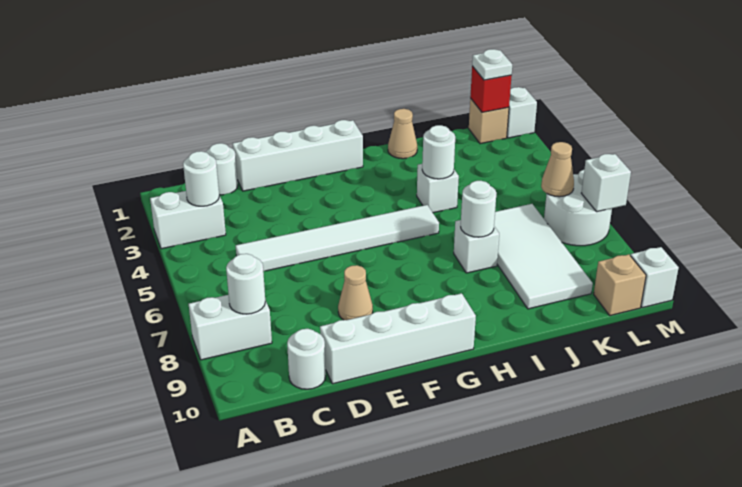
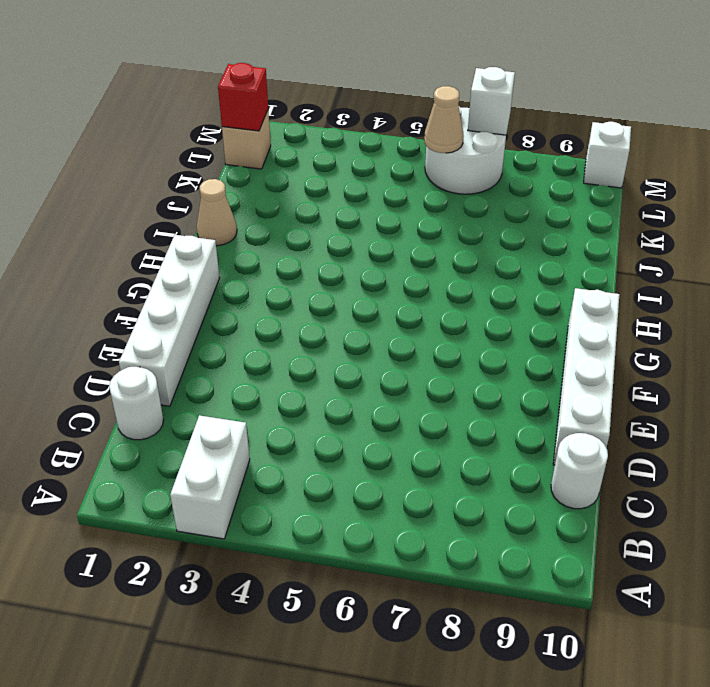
none -> white brick A8:B8 level 1
none -> white tile C5:H5 level 1
none -> tan cone E8 level 1

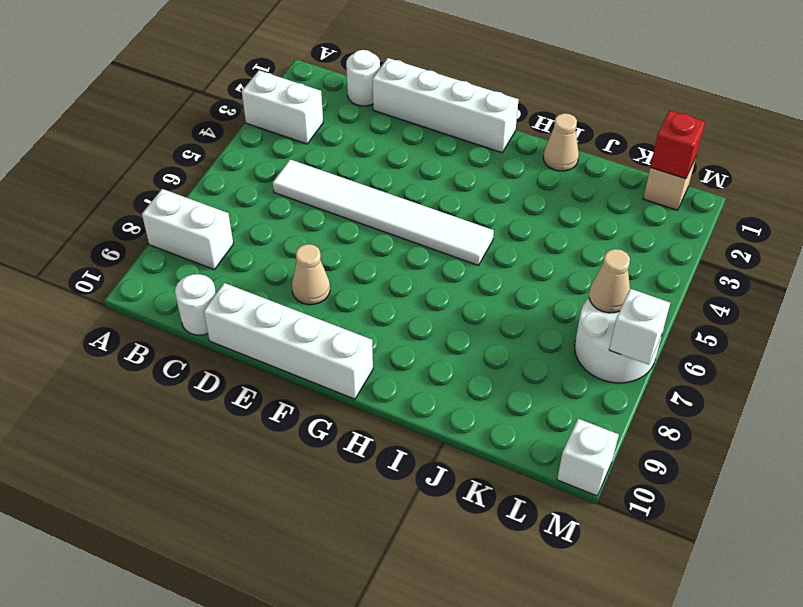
none -> white brick I4 level 1
none -> white brick I7 level 1
none -> white tile J6:K9 level 1

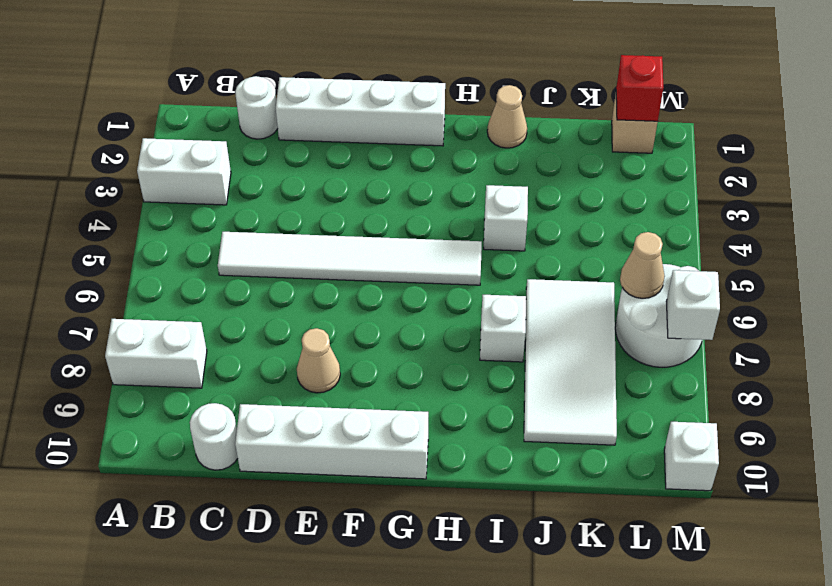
none -> tan brick L10 level 1
none -> white brick M1 level 1
none -> white round brick B3 level 2

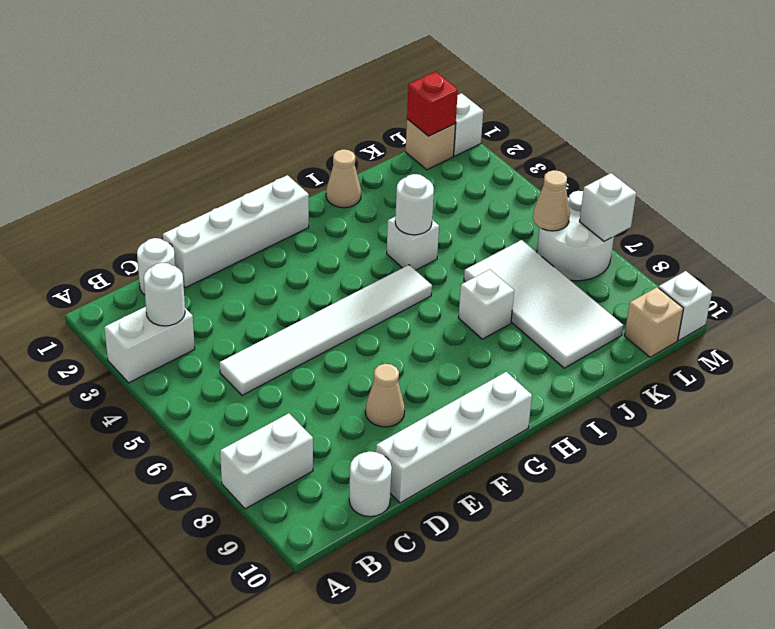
none -> white round brick B8 level 2
none -> white round brick I7 level 2
none -> white plate L1 level 3

